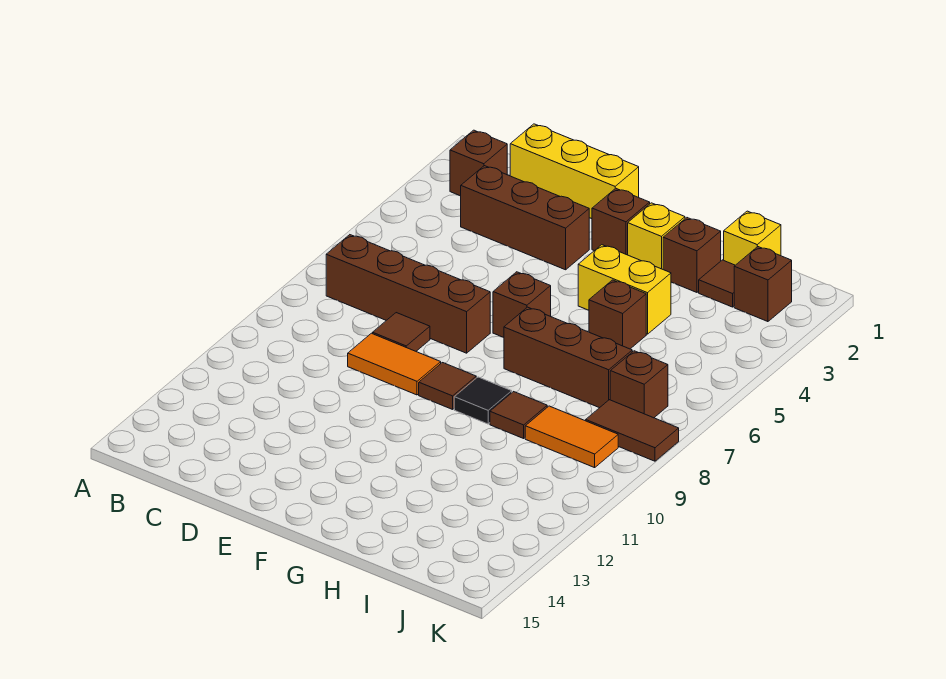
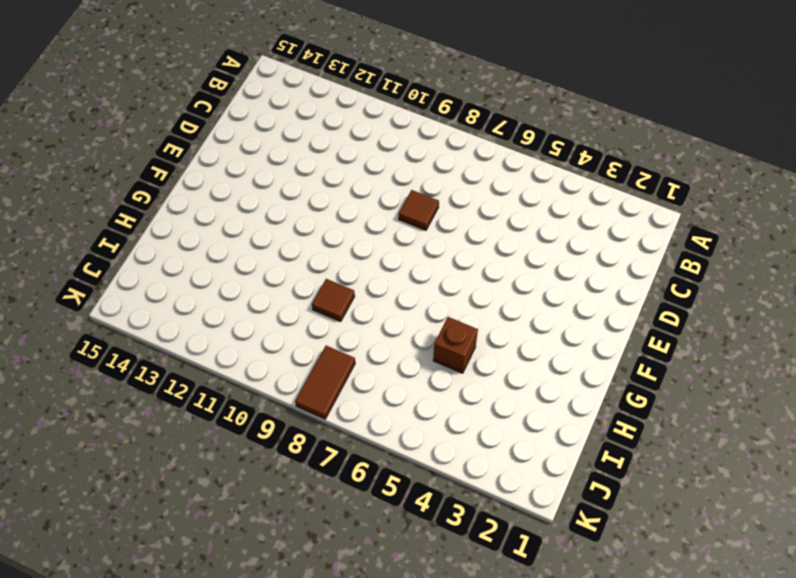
none -> brown brick B2 level 1
none -> brown brick B7:E7 level 1
none -> yellow brick C1:E1 level 1

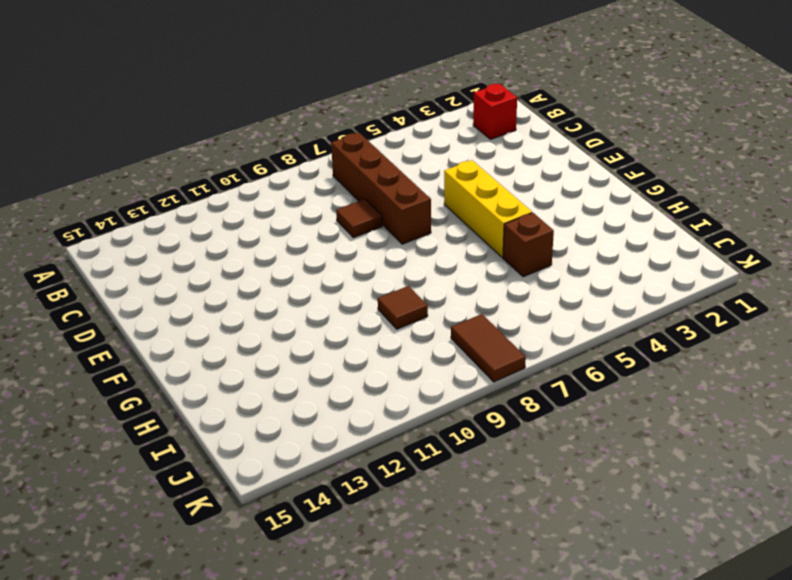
red brick B2 level 1 -> brown brick B2 level 1
yellow brick E5:G5 level 1 -> yellow brick C1:E1 level 1
none -> brown brick C3:E3 level 1
none -> orange tile D9:E9 level 1
none -> brown brick F2 level 1

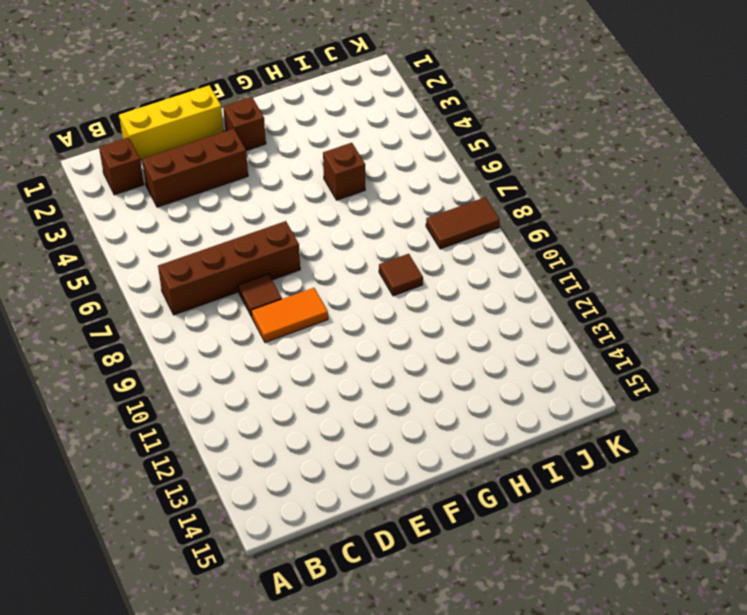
none -> brown brick F6 level 1
none -> brown tile F9 level 1
none -> yellow brick G2 level 1

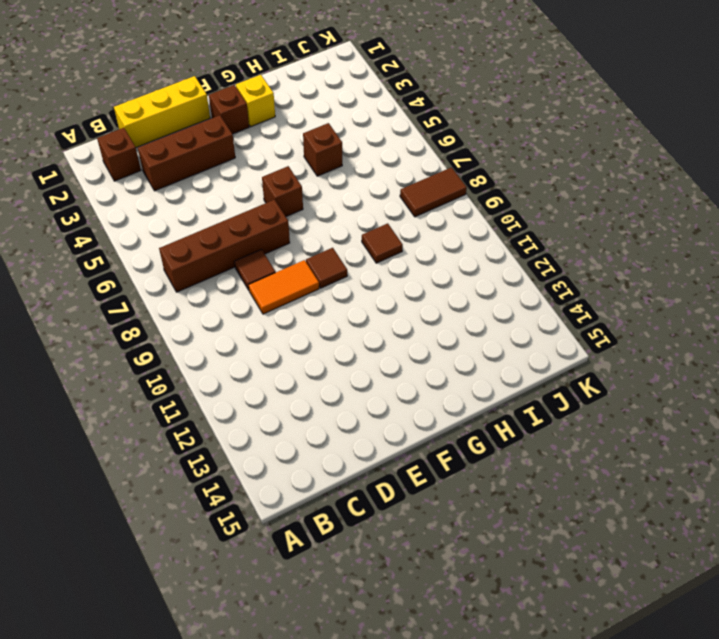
none -> yellow brick G4:H4 level 1
none -> brown brick G7:I7 level 1
none -> black tile G9 level 1

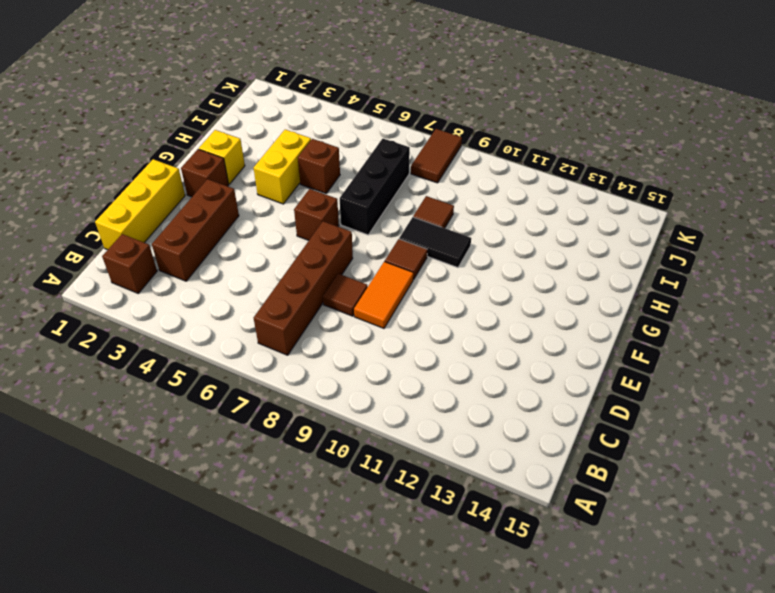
black brick G7:I7 level 1 -> brown brick G7:I7 level 1
black tile G9:G10 level 1 -> black tile G9 level 1
none -> brown brick H2 level 1
none -> yellow brick I1 level 1
none -> brown tile I2 level 1

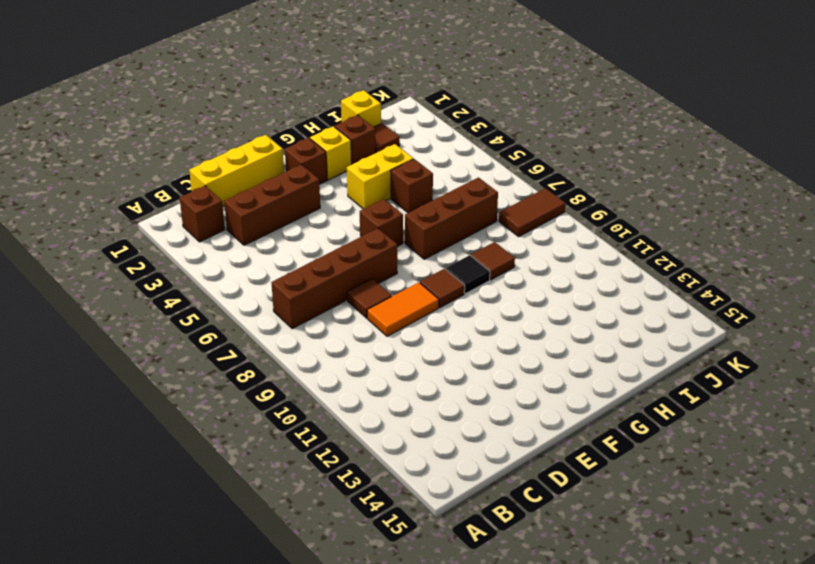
none -> orange tile I9:J9 level 1
none -> brown brick J2 level 1
none -> brown brick J7 level 1

